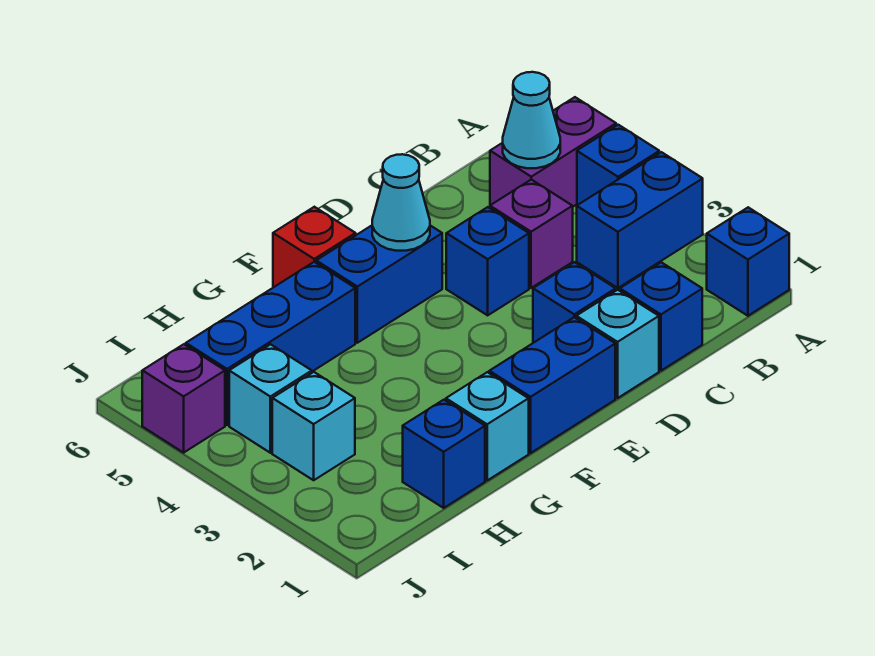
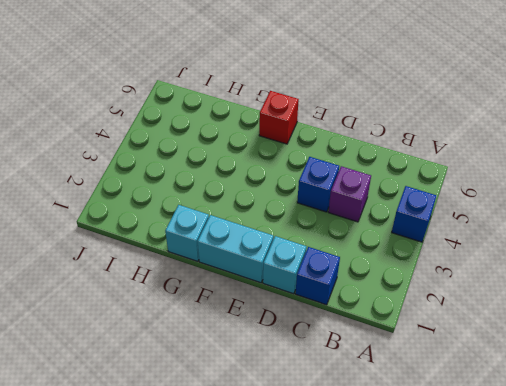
cyan brick E1:F1 level 1 -> blue brick E1:F1 level 1
none -> blue brick A1 level 1
none -> blue brick A3:B3 level 1
none -> purple brick A5:B5 level 1

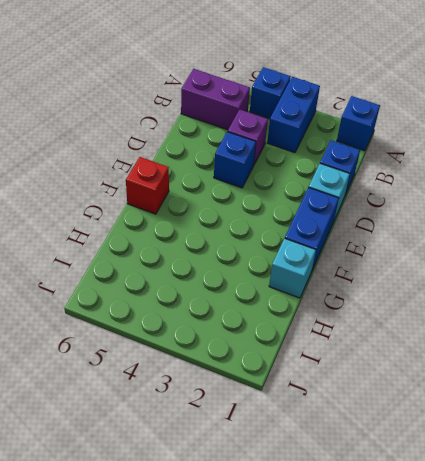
purple brick B5:B6 level 1 -> purple brick A5:B5 level 1
none -> blue brick D2 level 1
none -> blue brick E5:F5 level 1
none -> blue brick G5:I5 level 1

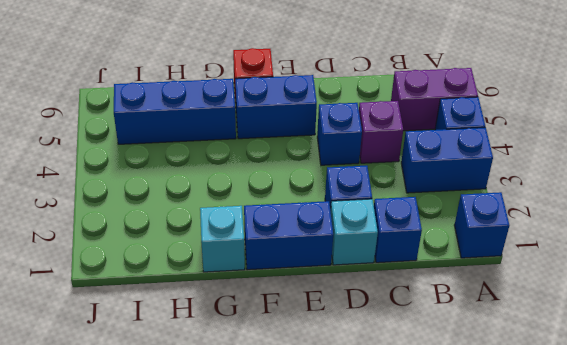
none -> blue brick H1 level 1
none -> cyan brick I3 level 1
none -> cyan brick I4 level 1

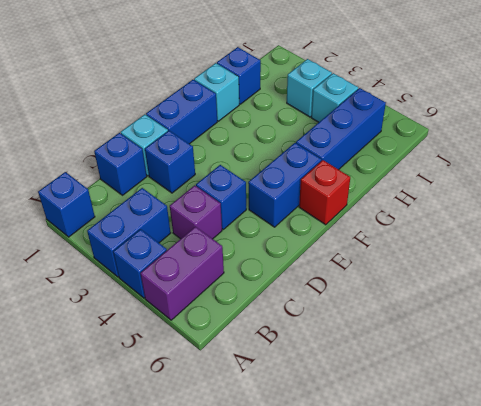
none -> purple brick J5 level 1
none -> cyan cone B5 level 2
none -> cyan cone E5 level 2

